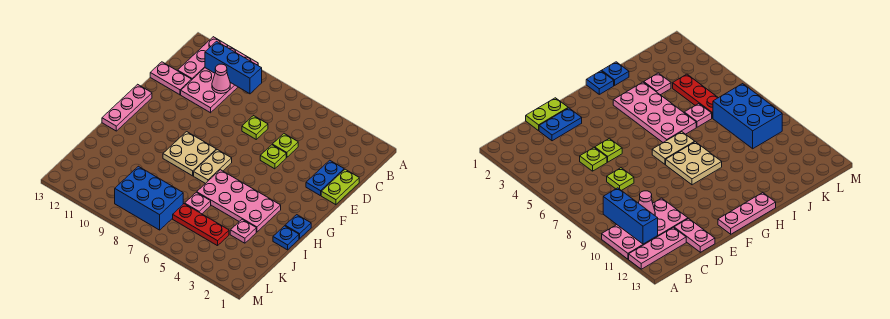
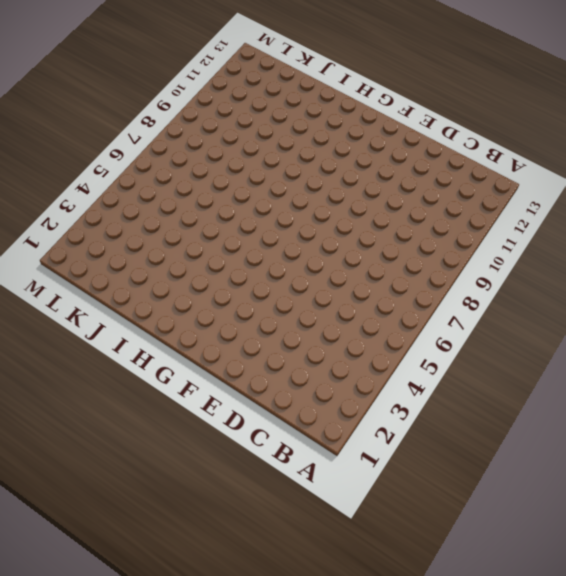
none -> pink plate A10:D11 level 1
none -> pink plate A12:C12 level 1
none -> lime plate D1:E1 level 1

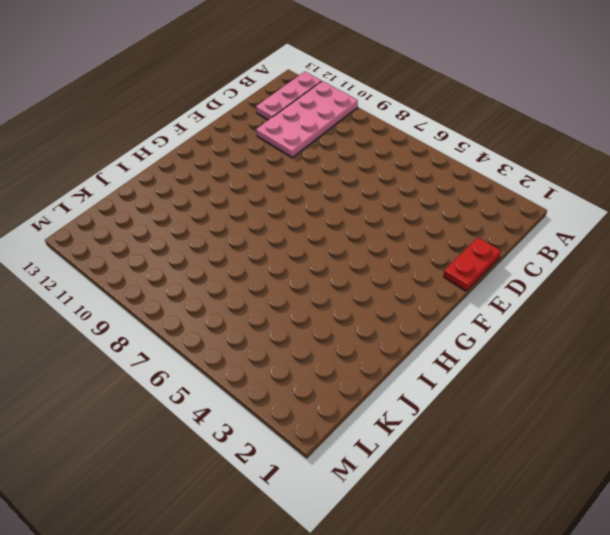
red plate D1:E1 level 1 -> lime plate D1:E1 level 1
none -> blue plate D2:E2 level 1
none -> lime plate D5 level 1
none -> lime plate D7 level 1

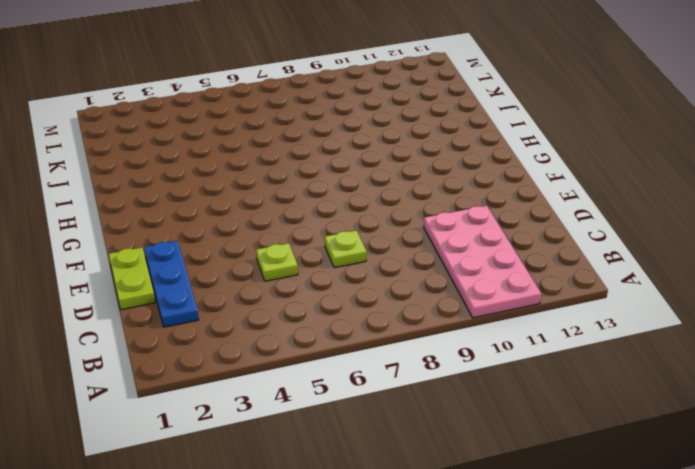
blue plate C2:E2 level 1 -> blue plate D2:E2 level 1
none -> pink plate A12:C12 level 1
none -> pink plate D12:D13 level 1
none -> lime plate E5 level 1

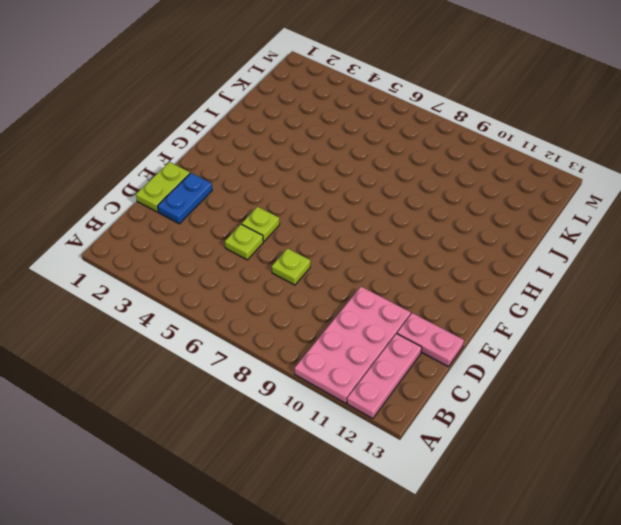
none -> pink plate F13:H13 level 1
none -> tan plate G7:H7 level 1
none -> tan plate G8:H9 level 1

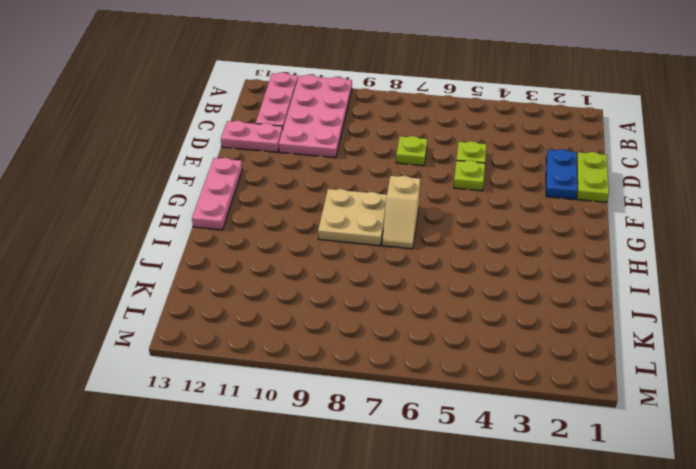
tan slope G7:H7 level 1 top G -> tan plate G7:H7 level 1
none -> blue plate H1 level 1
none -> pink plate H3:I6 level 1
none -> blue plate I1 level 1

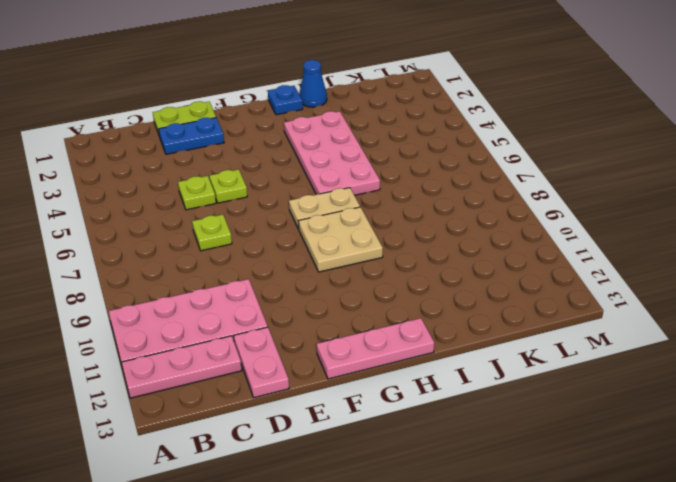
blue cone I1 level 1 -> blue plate I1 level 1
none -> pink plate J3 level 1
none -> pink plate J6 level 1
none -> red plate K4:K6 level 1

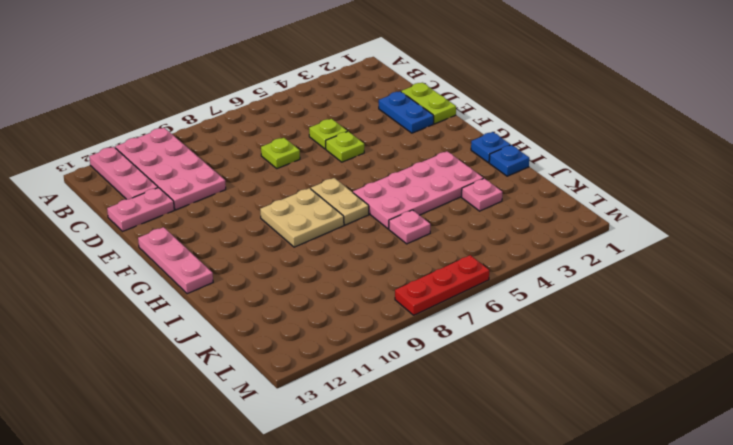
red plate M6:M8 level 1 -> red plate K4:K6 level 1
none -> blue brick K7:L9 level 1
none -> blue brick B9:B11 level 2
none -> pink cone C10 level 2

